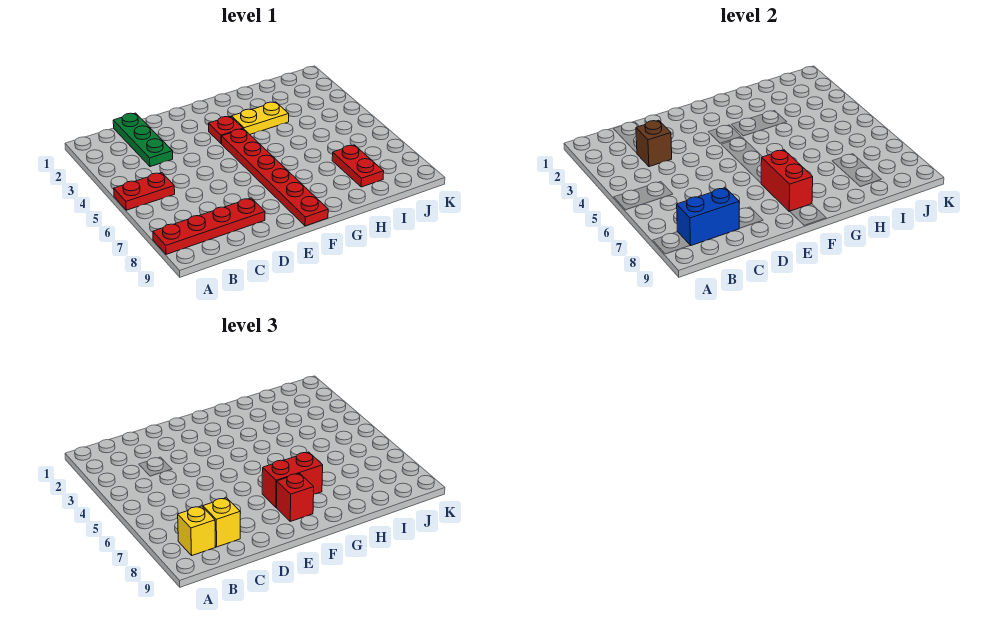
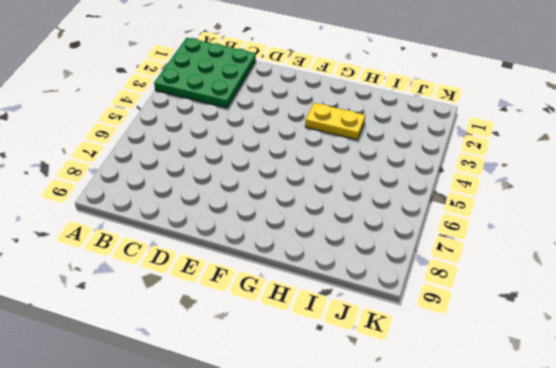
green plate A1:C3 level 1 -> green plate C1:C3 level 1
none -> red plate A5:B5 level 1
none -> red plate A8:D8 level 1
none -> red plate F3 level 1

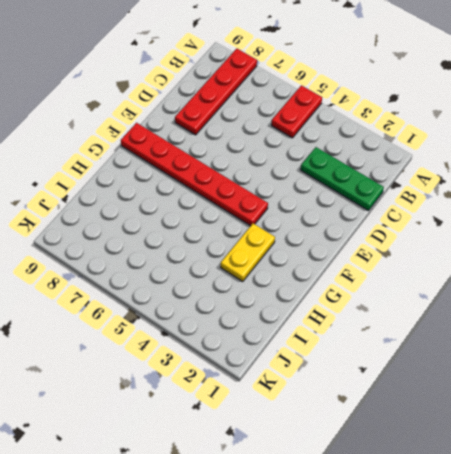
none -> red plate F3 level 1
none -> red plate I7:I8 level 1
none -> blue brick B8:C8 level 2

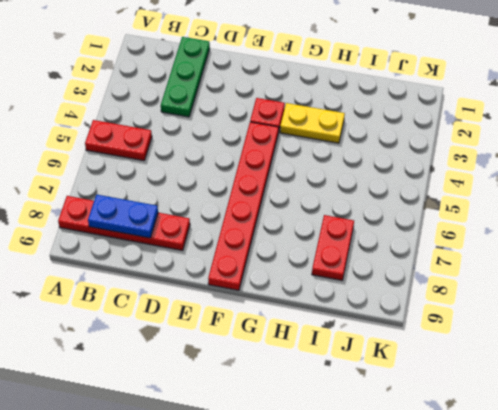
blue plate B8:C8 level 2 -> blue brick B8:C8 level 2
none -> brown brick C3 level 2
none -> red brick F7:F8 level 2
none -> yellow brick B8 level 3

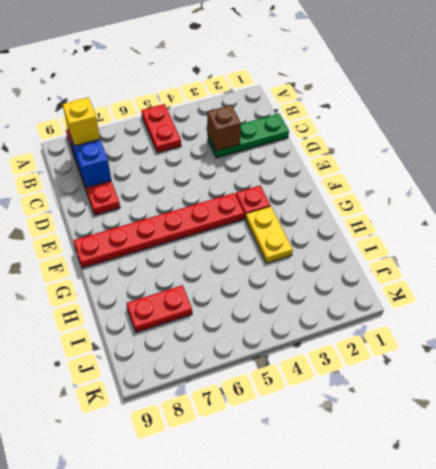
none -> red brick F7:F8 level 2
none -> yellow brick C8 level 3
none -> red brick F7:G7 level 3

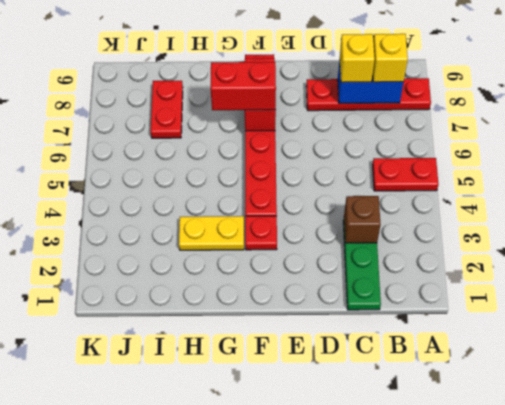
none -> red brick F8 level 3

